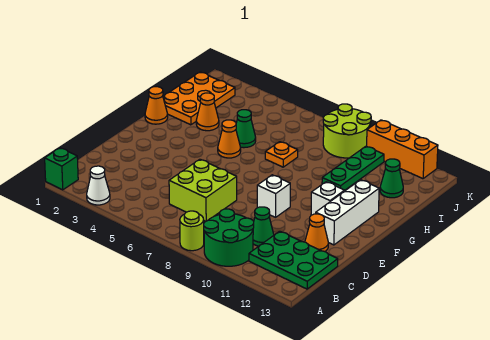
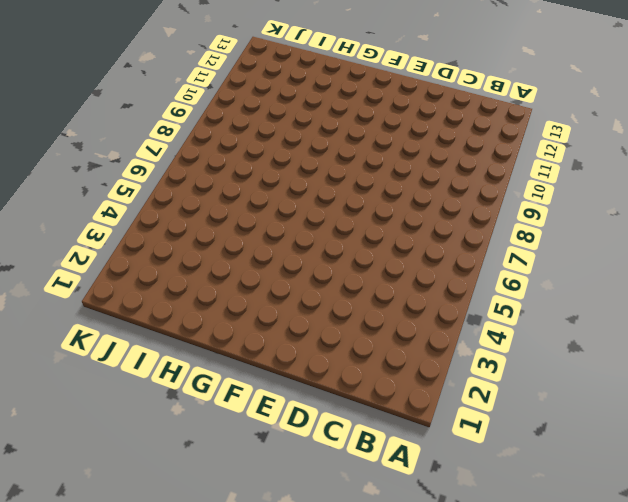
none -> green brick A1 level 1
none -> white cone A3 level 1
none -> lime round brick A8 level 1

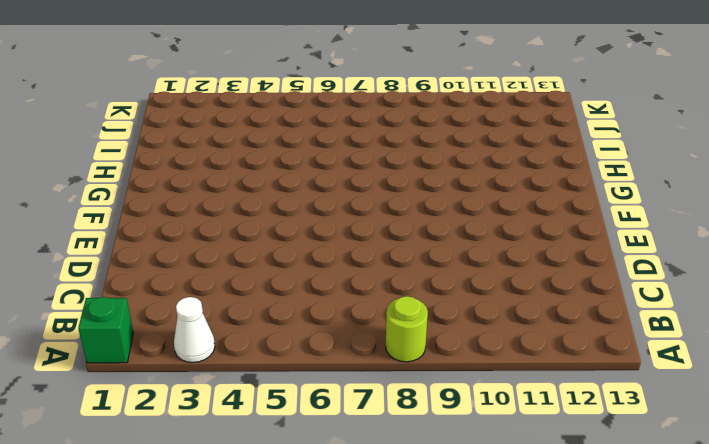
none -> green round brick A9:B10 level 1
none -> green plate B11:C13 level 1
none -> lime brick C6:D7 level 1

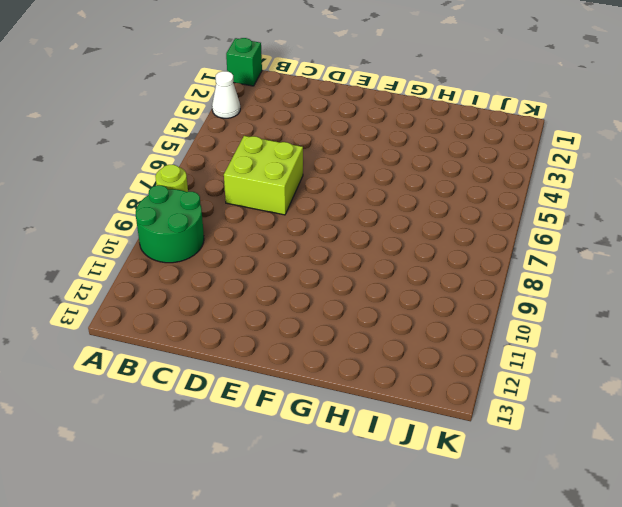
none -> green plate B11:C13 level 1
none -> green cone C10 level 1
none -> orange cone D12 level 1

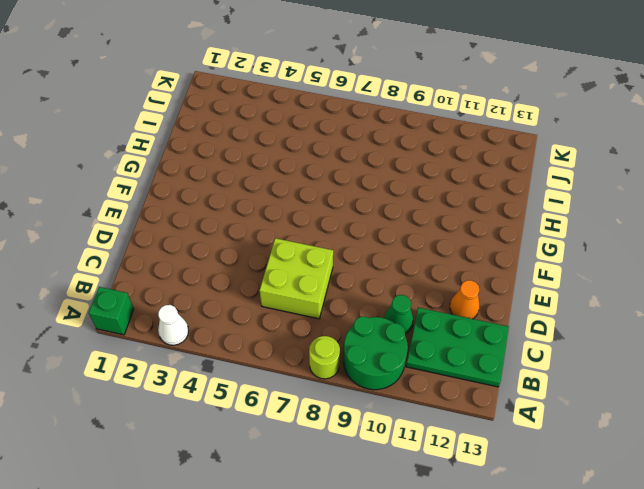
none -> white brick E9 level 1
none -> white brick E12:G12 level 1
none -> white brick F11 level 1

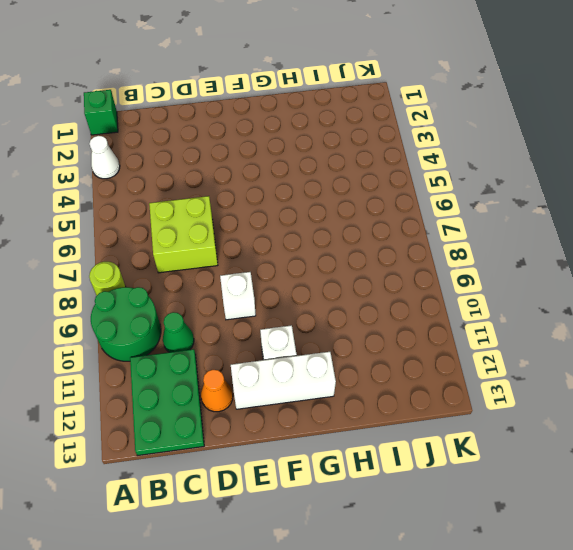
none -> orange cone G1 level 1
none -> orange cone G5 level 1
none -> orange plate H1:J2 level 1

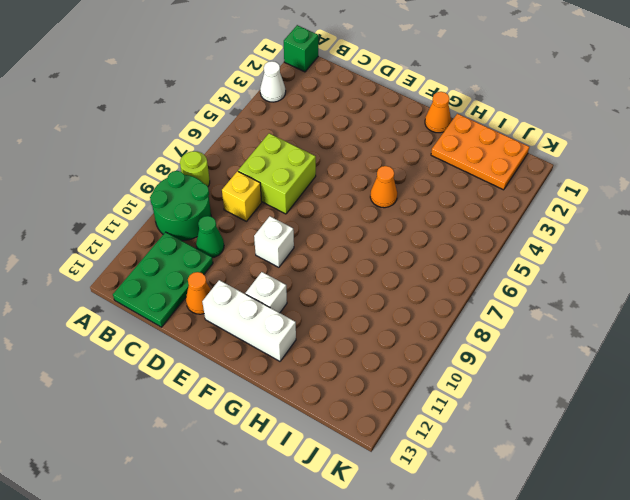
yellow brick C8 level 1 -> none
none -> orange cone H3 level 1
none -> green cone H5 level 1
none -> orange plate H7 level 1

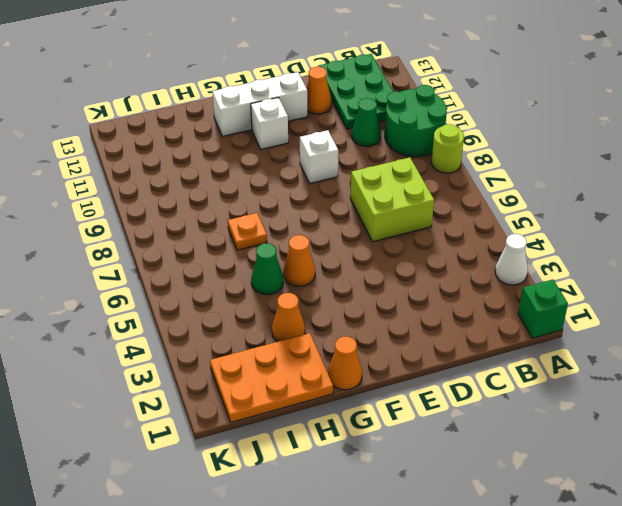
none -> green plate H10:J10 level 1
none -> green cone I12 level 1
none -> lime round brick J8:K9 level 1

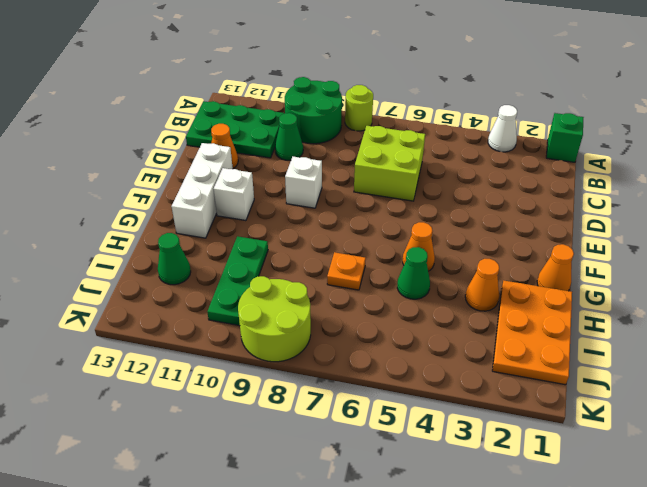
none -> orange brick K10:K12 level 1

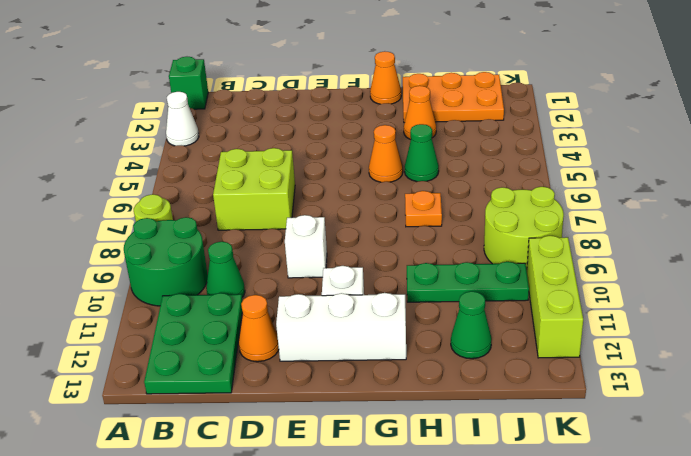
lime brick K10:K12 level 1 -> orange brick K10:K12 level 1

